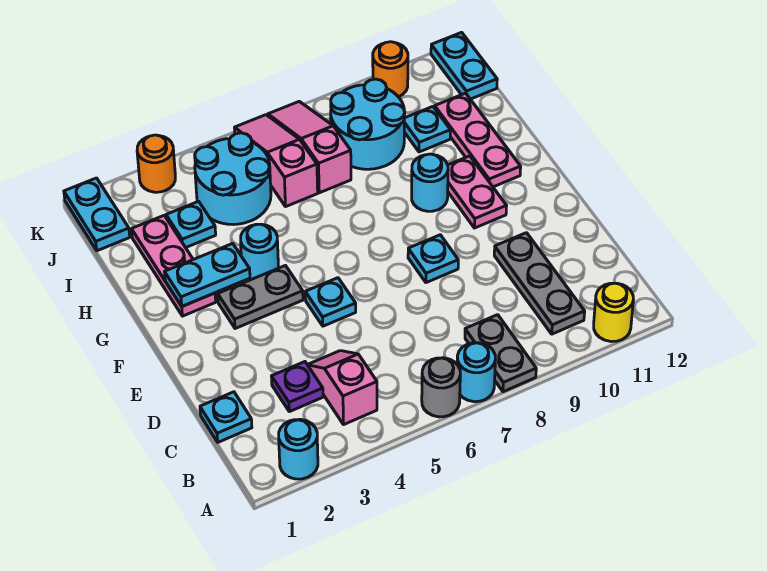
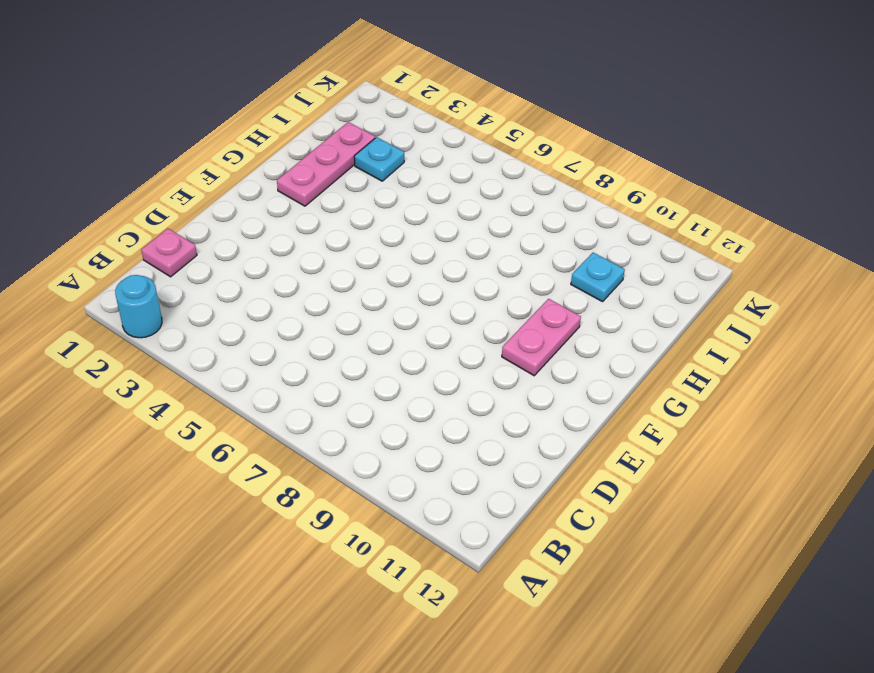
pink plate C1 level 1 -> cyan plate C1 level 1
none -> grey round brick A6 level 1
none -> cyan round brick A7 level 1
none -> grey plate A8:B8 level 1

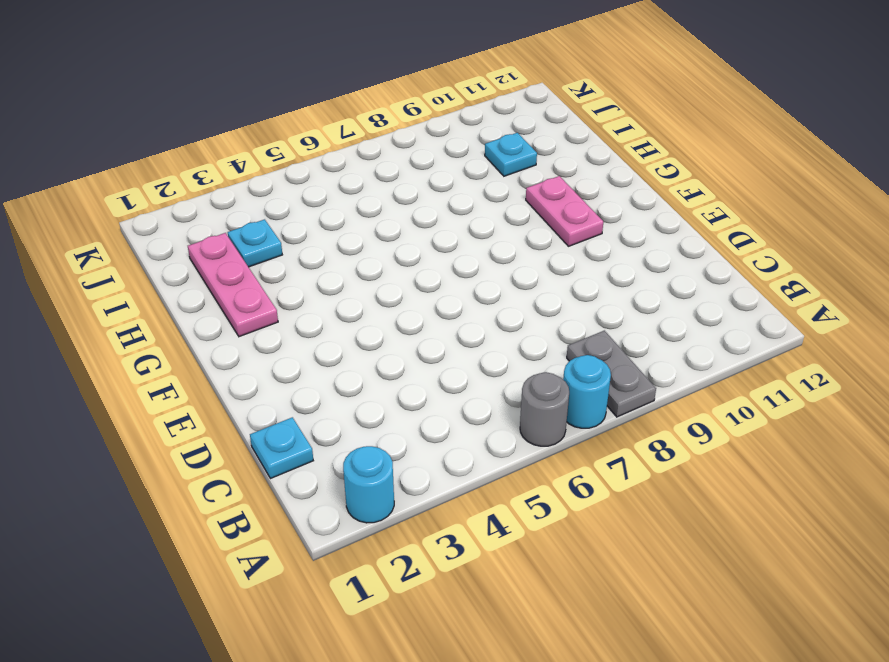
none -> yellow round brick A11 level 1
none -> pink slope B4:C4 level 1 top B
none -> grey plate B10:D10 level 1

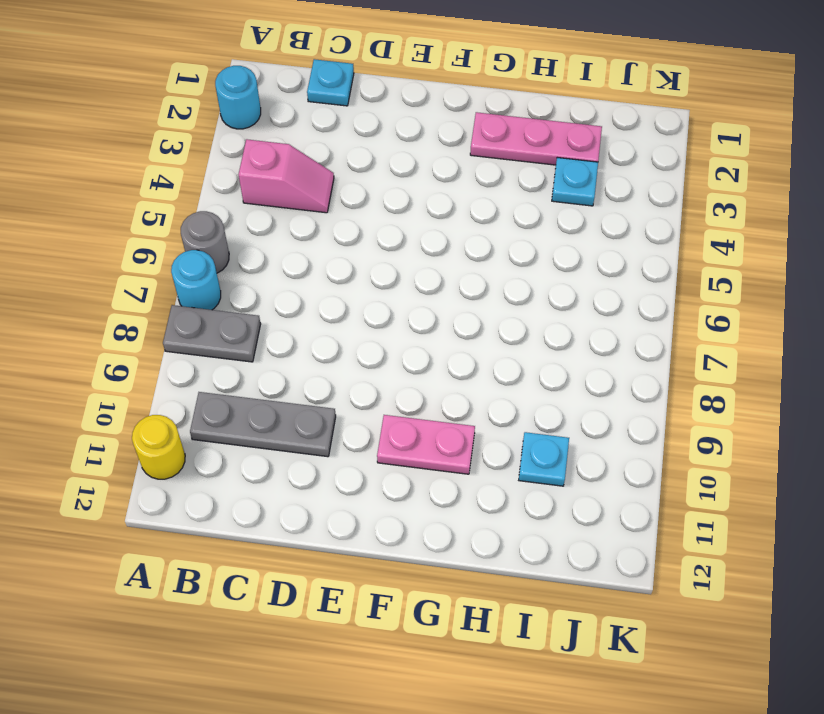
none -> purple plate C3 level 1
none -> cyan plate E5 level 1
none -> cyan plate E8 level 1

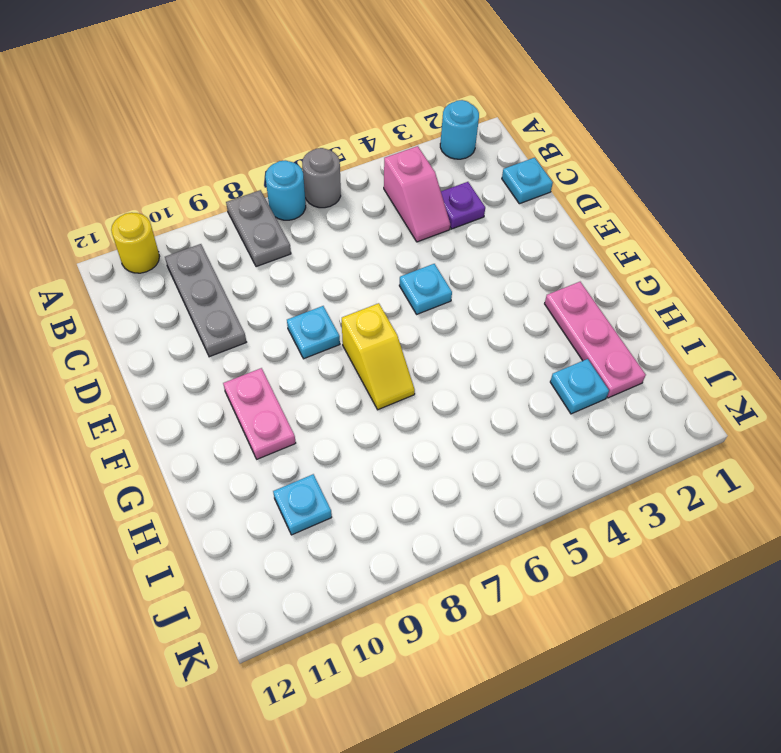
yellow slope F7:G7 level 1 top F -> none
none -> grey plate F3:F4 level 1
none -> cyan round brick G4 level 1
none -> cyan round brick G9 level 1

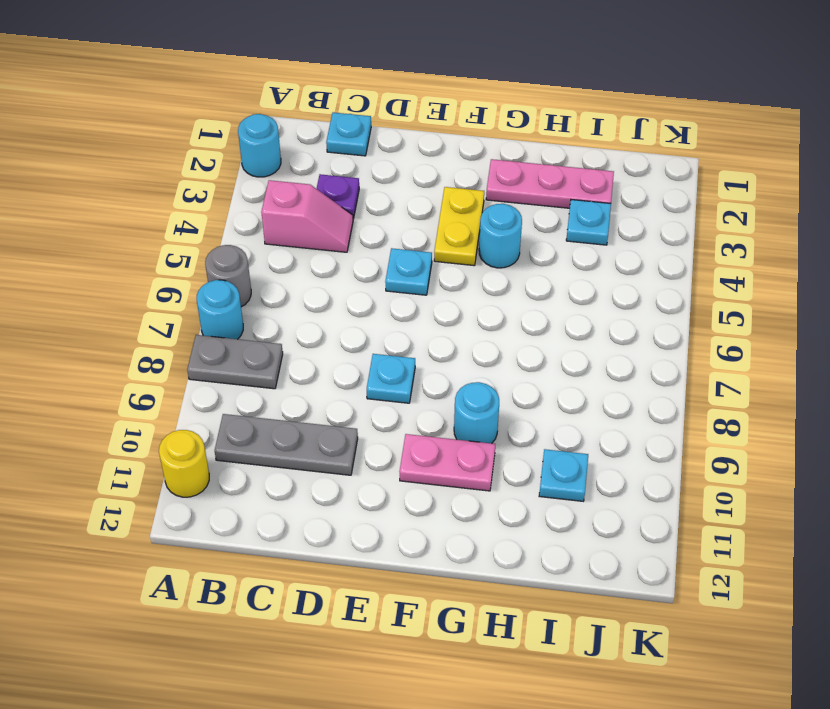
yellow plate F3:F4 level 1 -> grey plate F3:F4 level 1
none -> pink plate G11:I11 level 1
none -> cyan round brick I4:J5 level 1
none -> pink slope I6:K6 level 1 top I

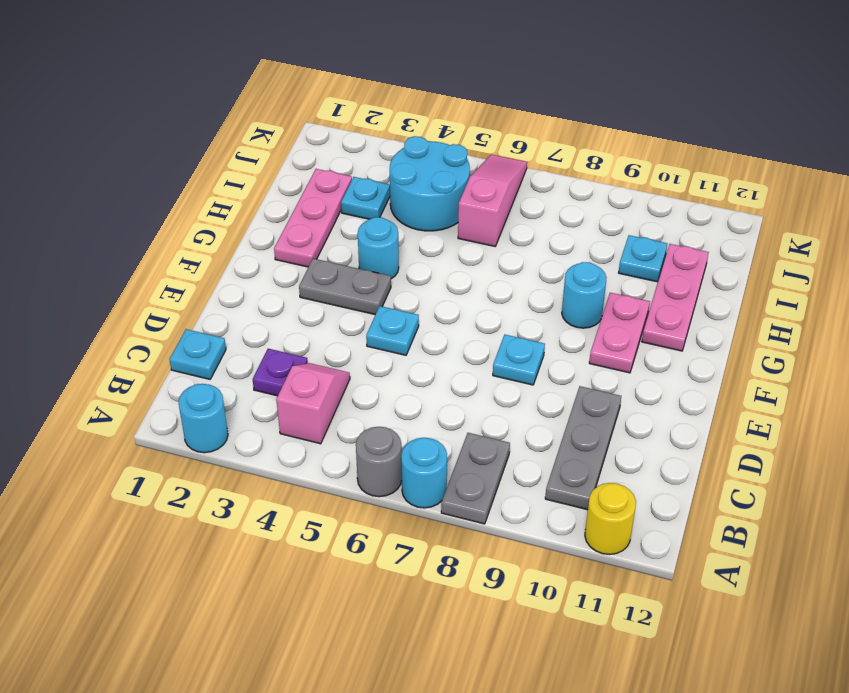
none -> pink slope I7:K7 level 1 top I
none -> cyan round brick I8:J9 level 1
none -> cyan plate J1:K1 level 1

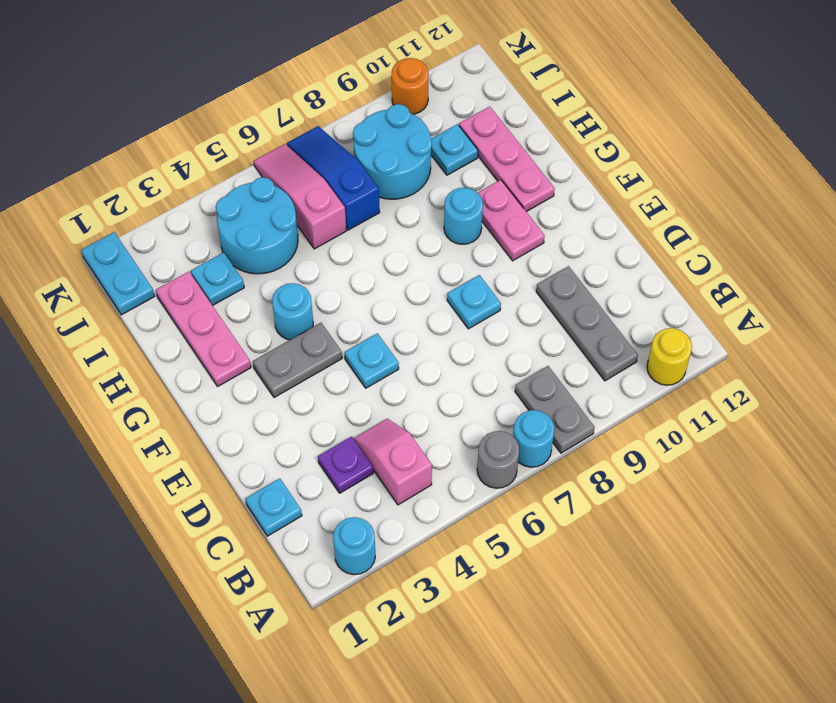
blue slope I7:K7 level 1 top I -> pink slope I7:K7 level 1 top I
none -> cyan plate J12:K12 level 1
none -> orange round brick K3 level 1
none -> cyan plate G2:G3 level 2

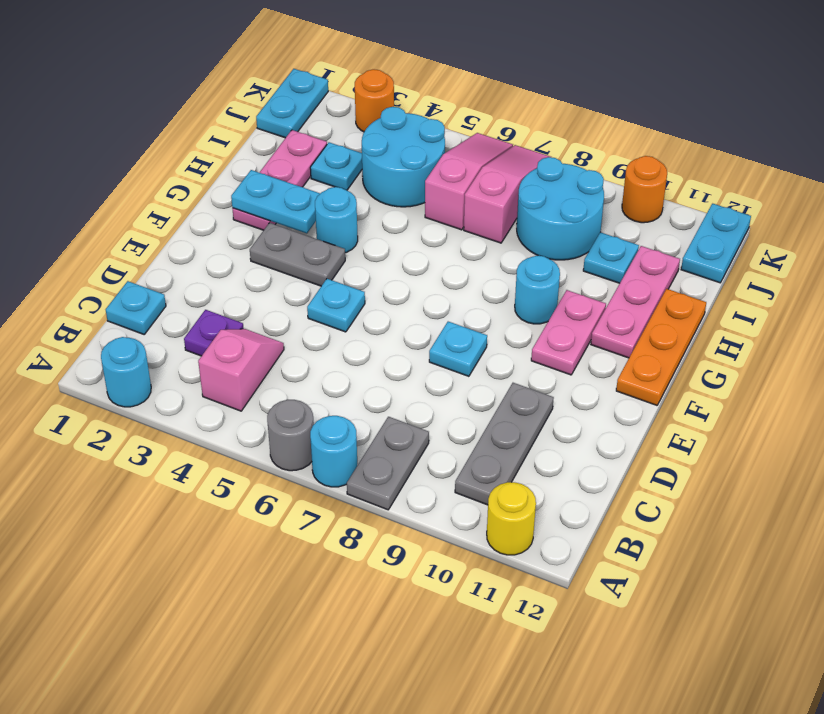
orange plate F12:H12 level 1 -> none

